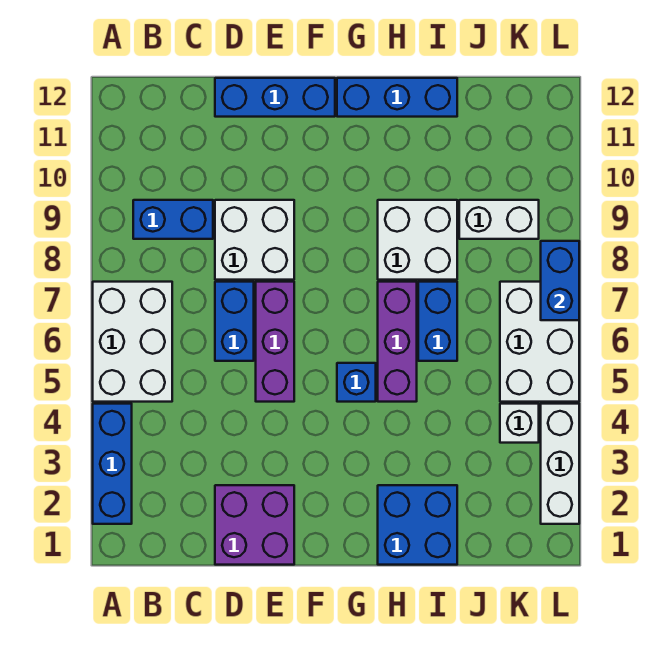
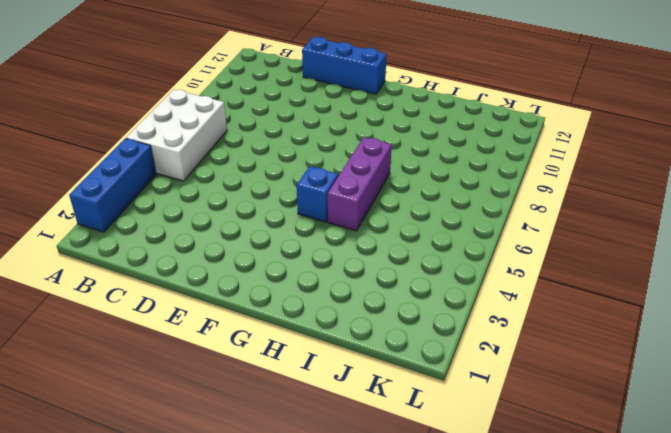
none -> blue brick B9:C9 level 1
none -> purple brick D1:E2 level 1
none -> blue brick D6:D7 level 1

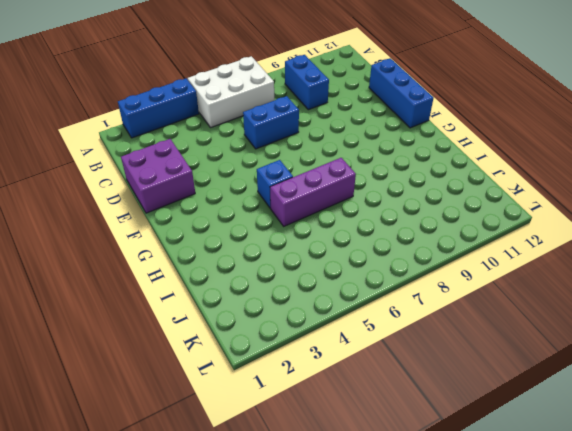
none -> white brick D8:E9 level 1
none -> purple brick E5:E7 level 1
none -> blue brick G12:I12 level 1

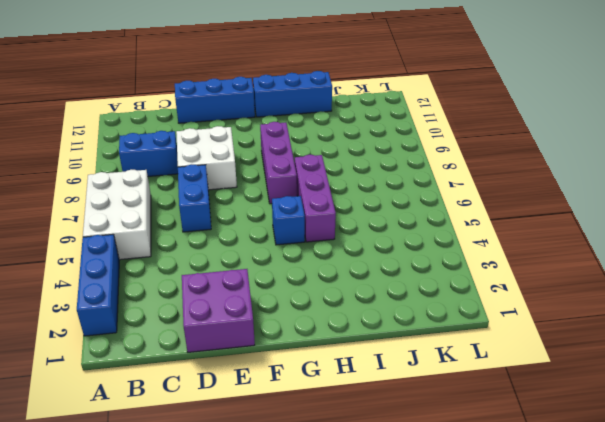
purple brick G7:G9 level 1 -> purple brick E5:E7 level 1
none -> blue brick H1:I2 level 1
none -> white brick H8:I9 level 1
none -> blue brick I6:I7 level 1

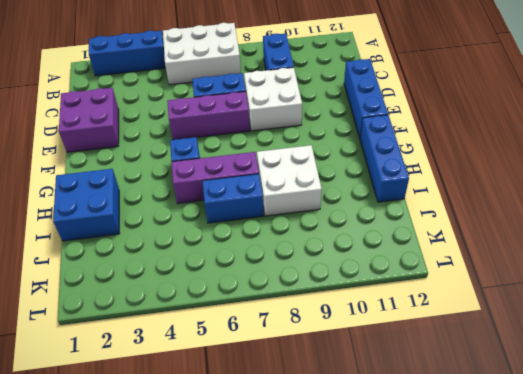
none -> white brick J9:K9 level 1
none -> white brick K4 level 1
none -> white brick K5:L7 level 1

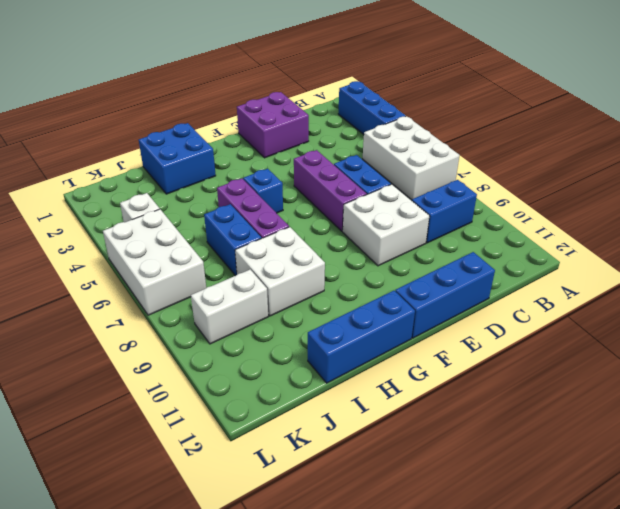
none -> white brick L2:L4 level 1
none -> blue brick L7:L8 level 2

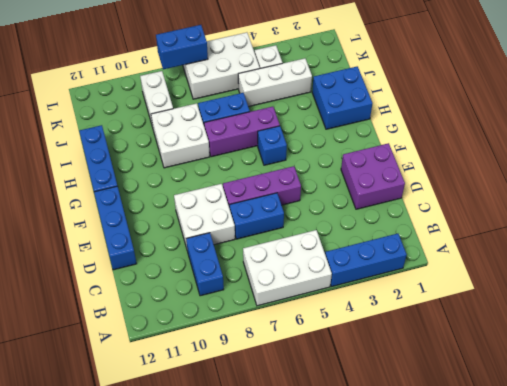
white brick J3:J5 level 1 -> white brick L2:L4 level 1

